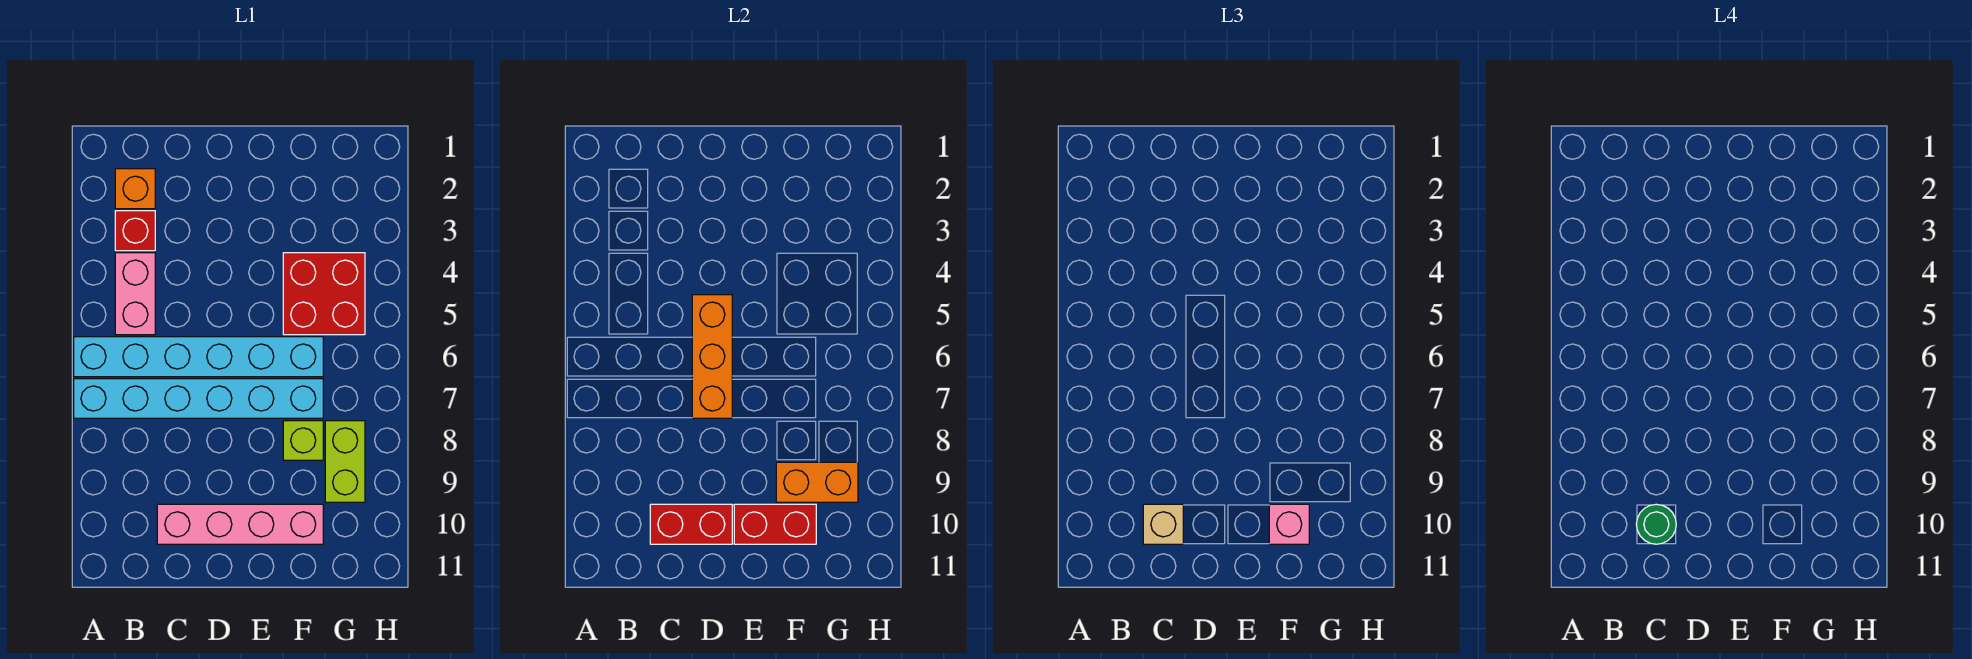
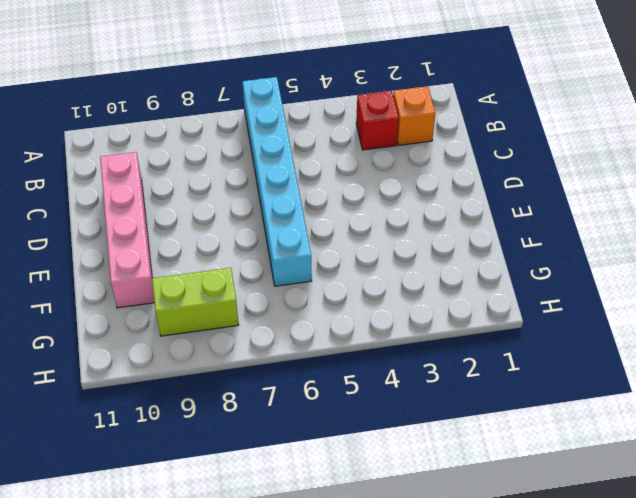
none -> cyan brick A7:F7 level 1
none -> pink brick B4:B5 level 1
none -> red brick F4:G5 level 1

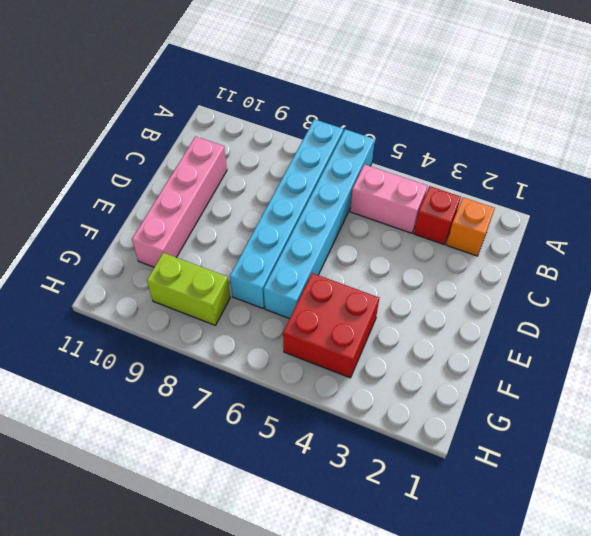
none -> lime brick F8 level 1
none -> red brick C10:D10 level 2
none -> orange brick D5:D7 level 2

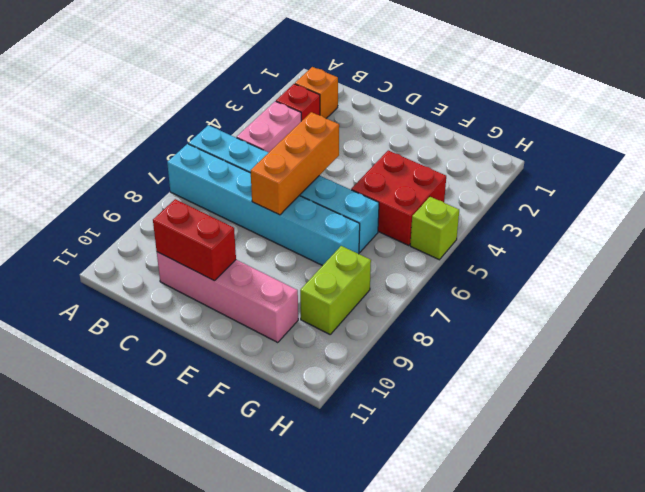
lime brick H5 level 1 -> lime brick F8 level 1
none -> red brick E10:F10 level 2
none -> orange brick F9:G9 level 2
none -> tan brick C10 level 3

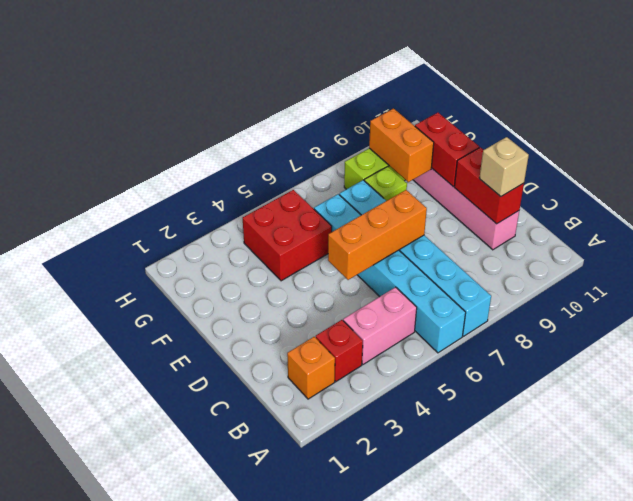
none -> pink brick F10 level 3
none -> green round brick C10 level 4

